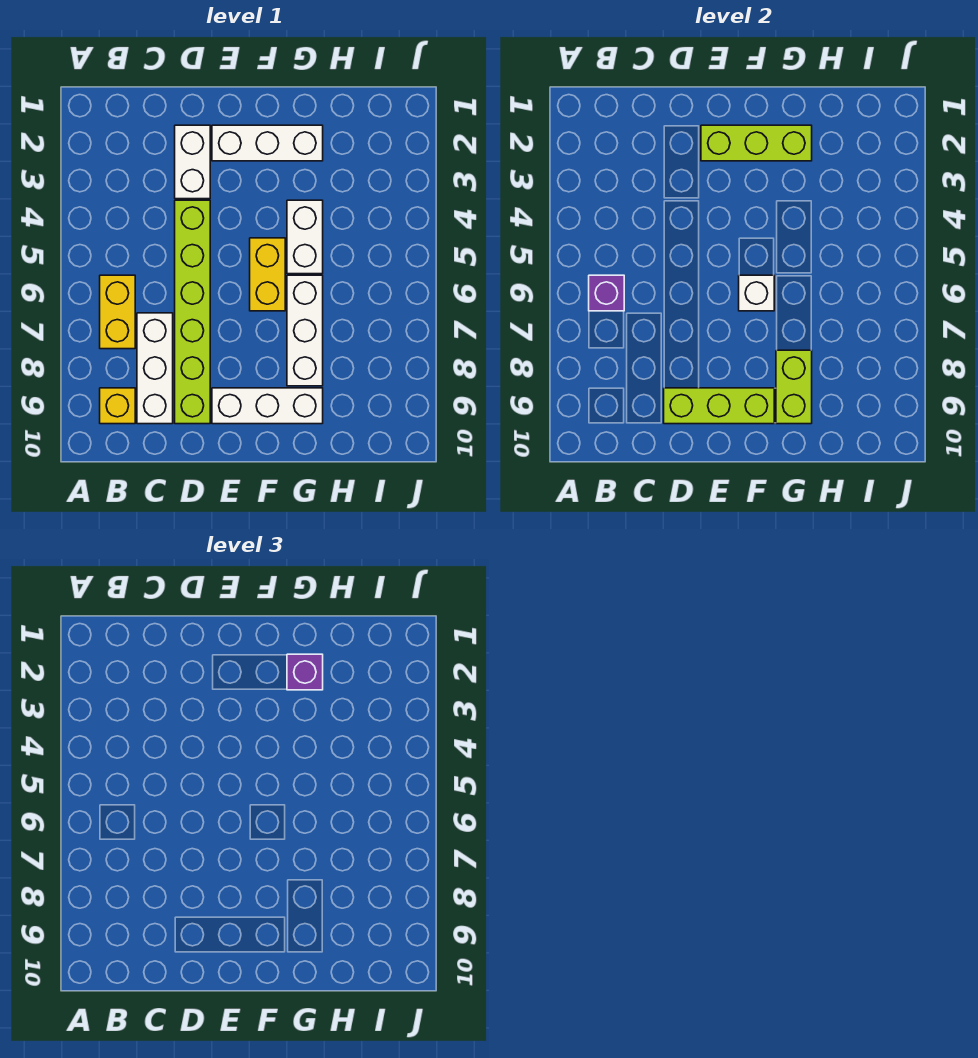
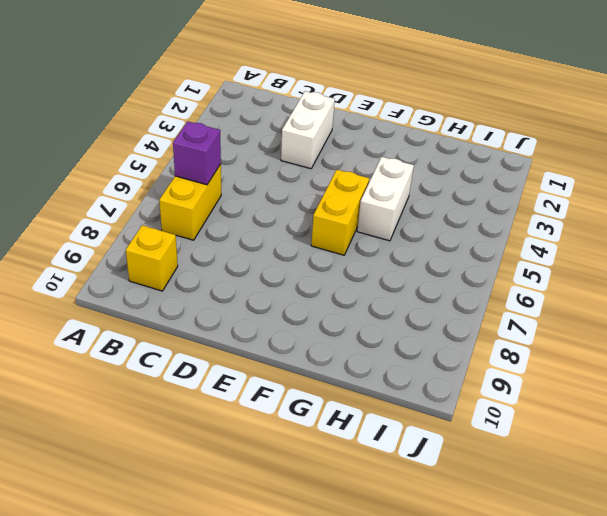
none -> white brick C7:C9 level 1
none -> lime brick D4:D9 level 1
none -> white brick E2:G2 level 1

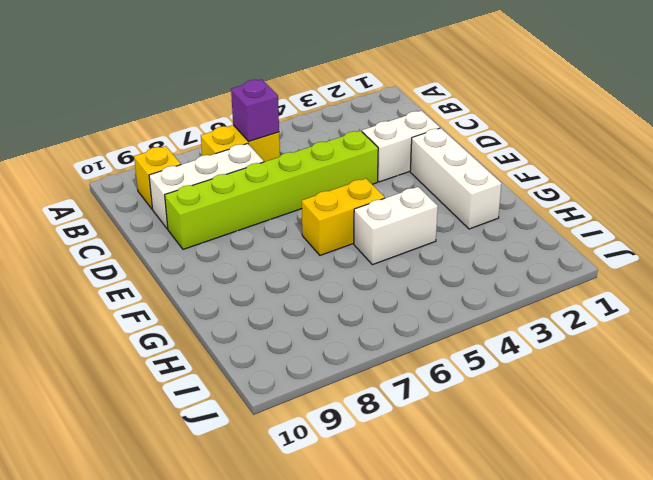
none -> white brick E9:G9 level 1
none -> white brick G6:G8 level 1
none -> lime brick D9:F9 level 2

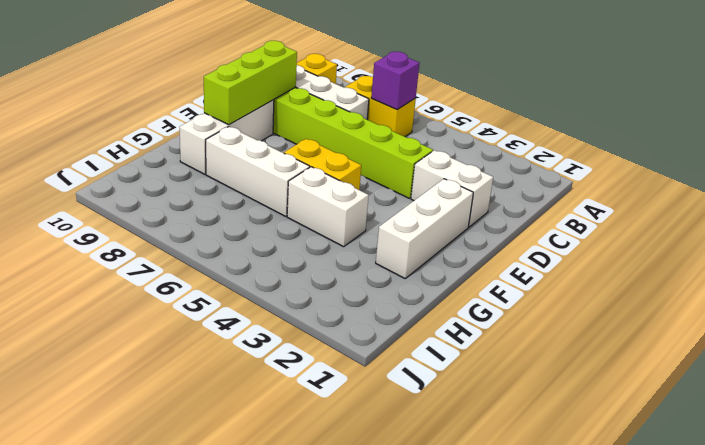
none -> lime brick E2:G2 level 2
none -> white brick F6 level 2
none -> lime brick G8:G9 level 2

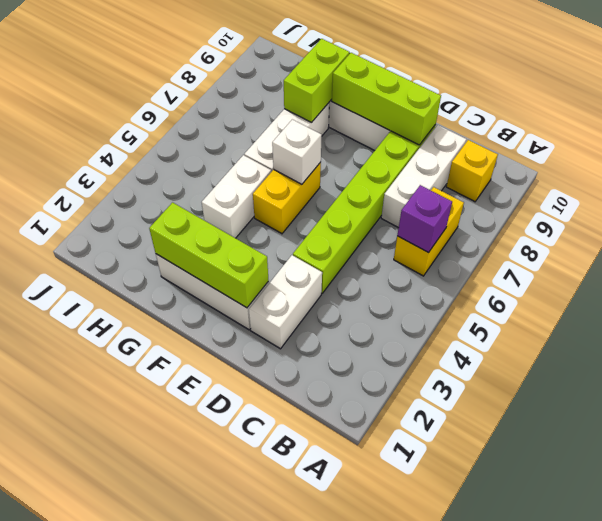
none -> purple brick G2 level 3

